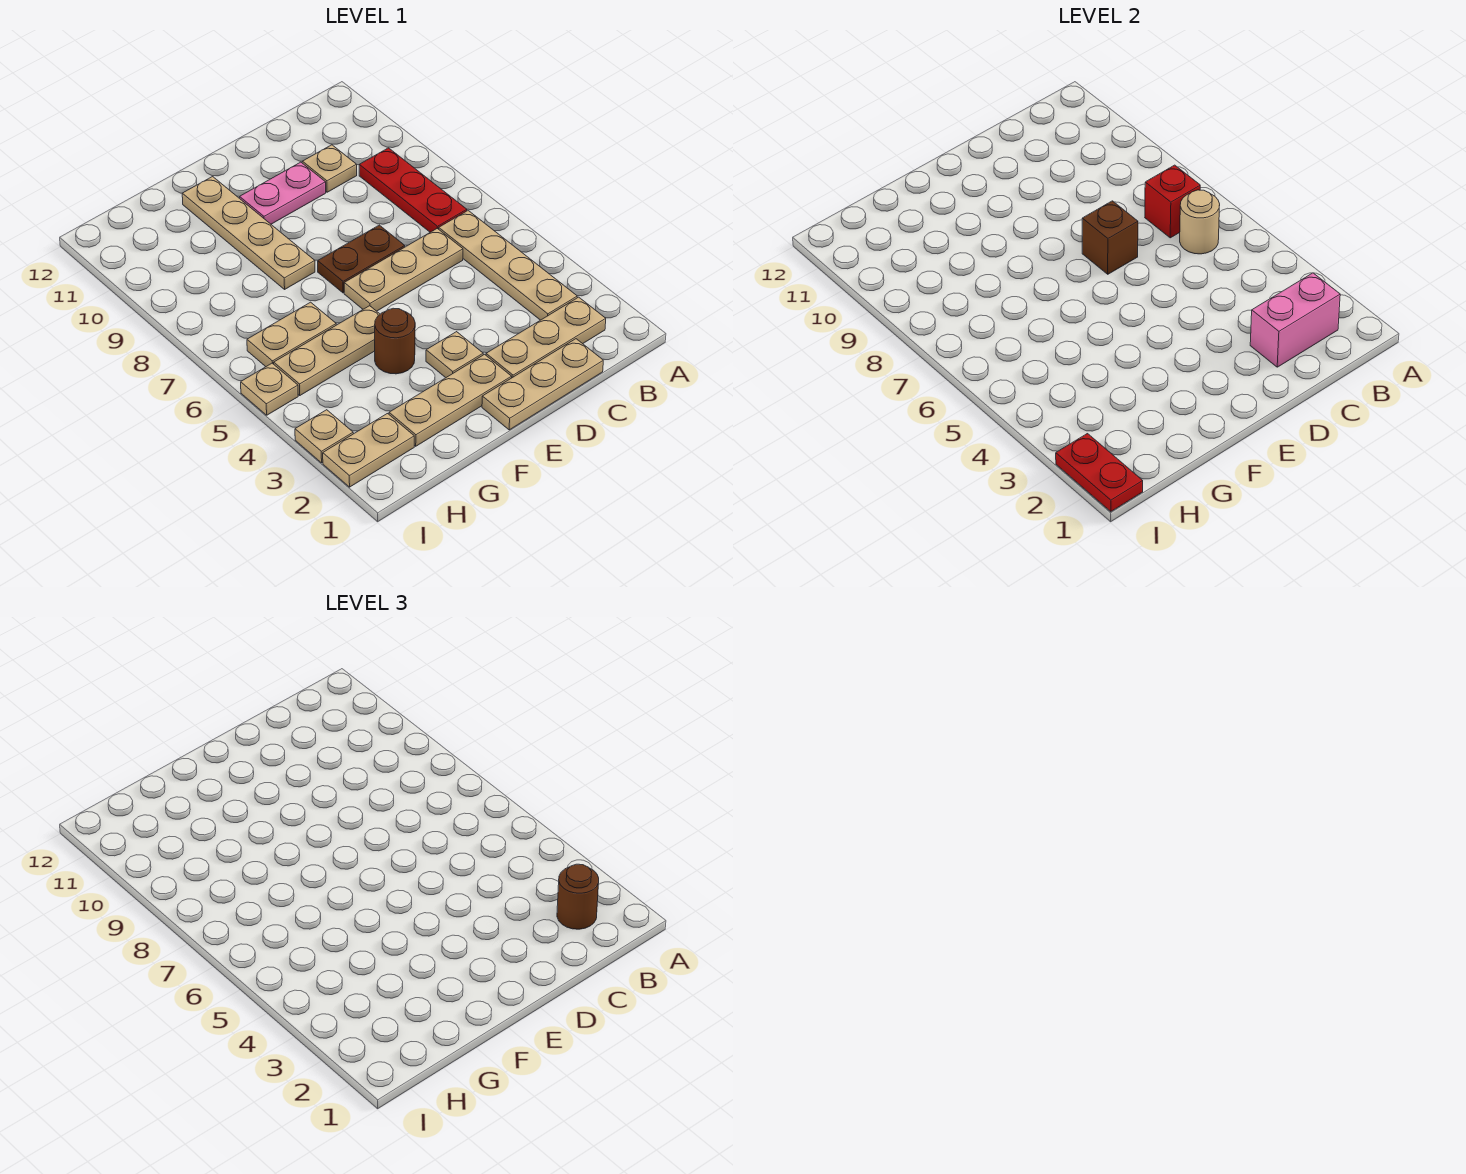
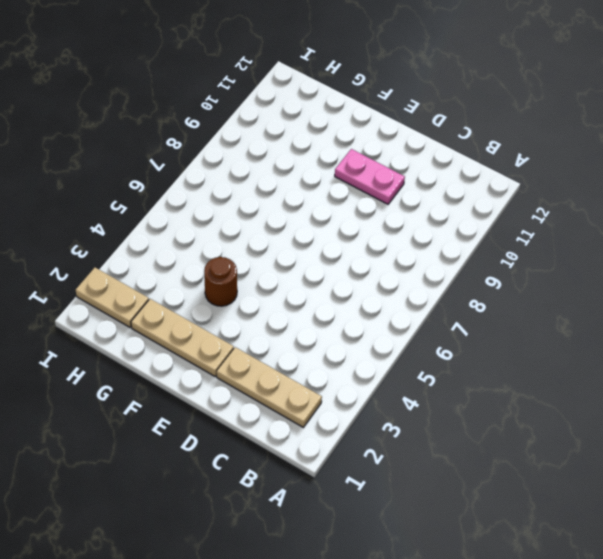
none -> tan plate B3:B6 level 1
none -> red plate B7:B9 level 1
none -> tan plate C1:E1 level 1

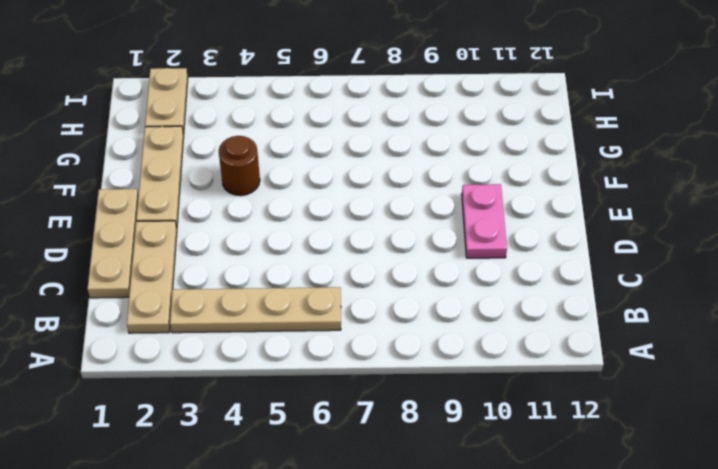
none -> red plate B7:B9 level 1
none -> tan plate C6:E6 level 1
none -> tan plate C10 level 1

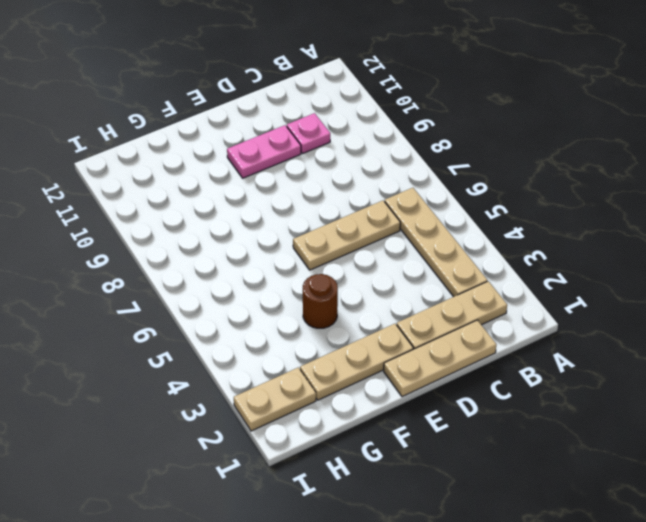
pink plate C10 level 1 -> tan plate C10 level 1
none -> red plate B7:B9 level 1
none -> brown plate D7:E7 level 1
none -> tan plate E3 level 1

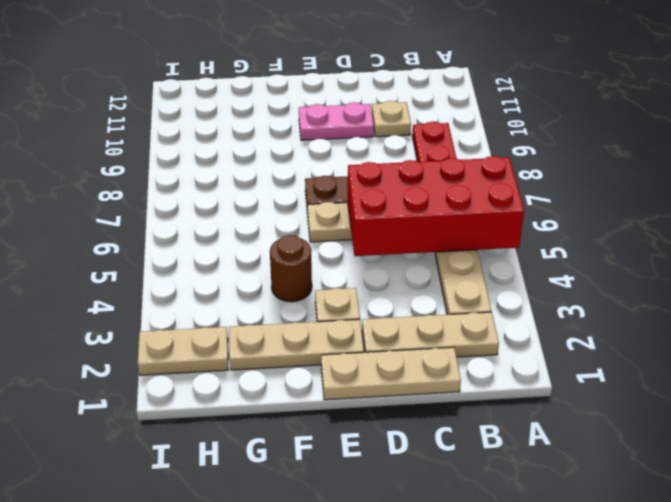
red brick A5:D6 level 2 -> tan round brick B6 level 2
none -> tan plate F5:H5 level 1
none -> tan plate F8:F11 level 1
none -> tan plate G6:H6 level 1

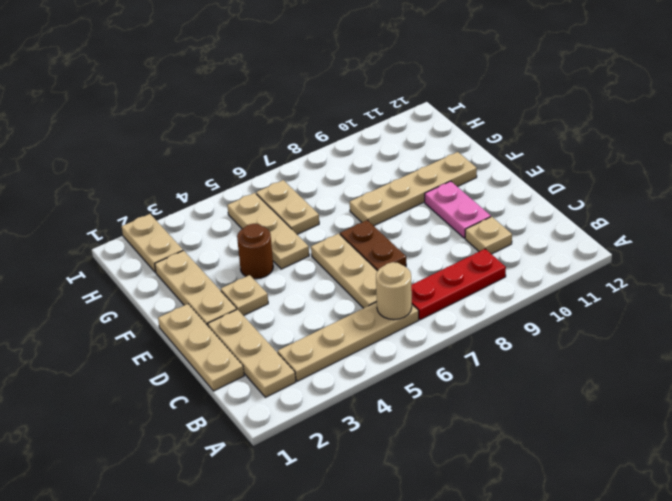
none -> tan plate I3 level 1
none -> tan plate I5 level 1
none -> pink brick B2:C2 level 2

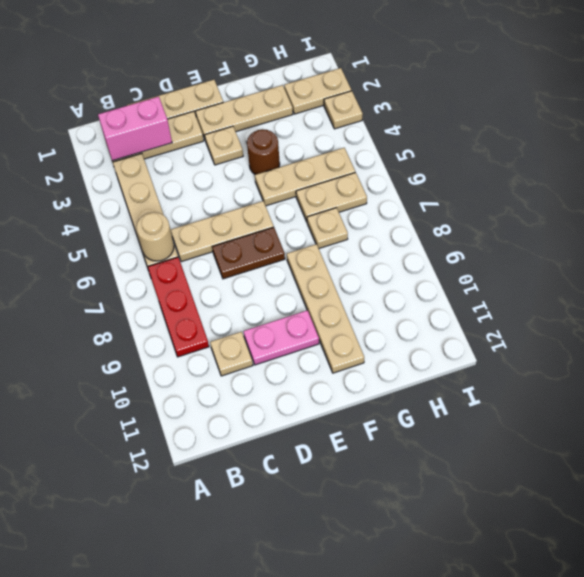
tan plate G7 level 1 -> tan plate I5 level 1
none -> red brick B7 level 2
none -> brown brick D7 level 2
none -> red plate I1:I2 level 2

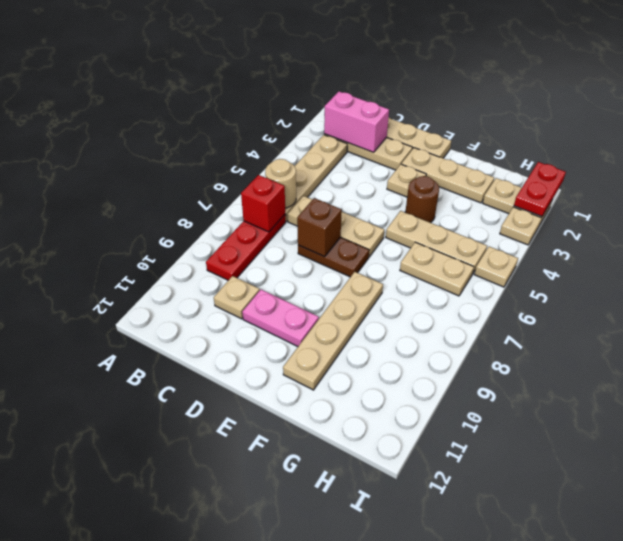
none -> brown round brick B2 level 3

